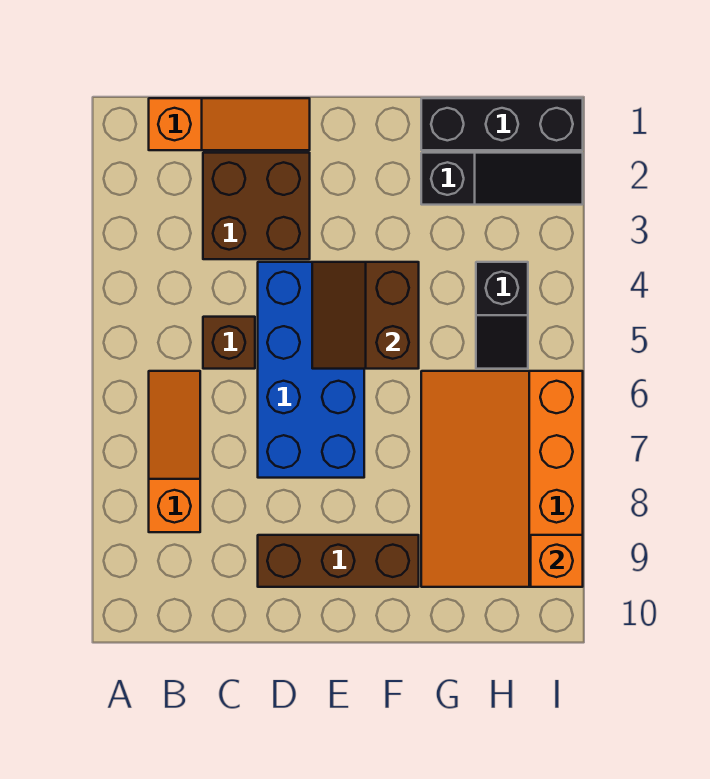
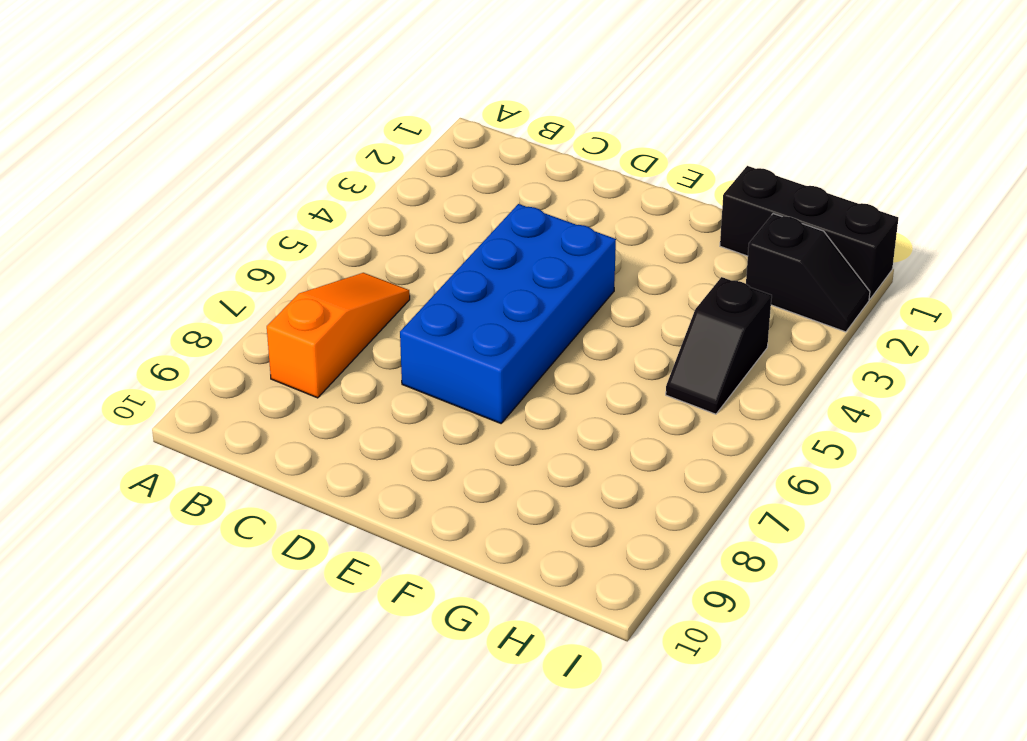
black slope H2:I2 level 1 top H -> black slope G2:I2 level 1 top G
none -> orange slope B1:D1 level 1 top B
none -> brown brick C2:D3 level 1
none -> brown brick C5 level 1

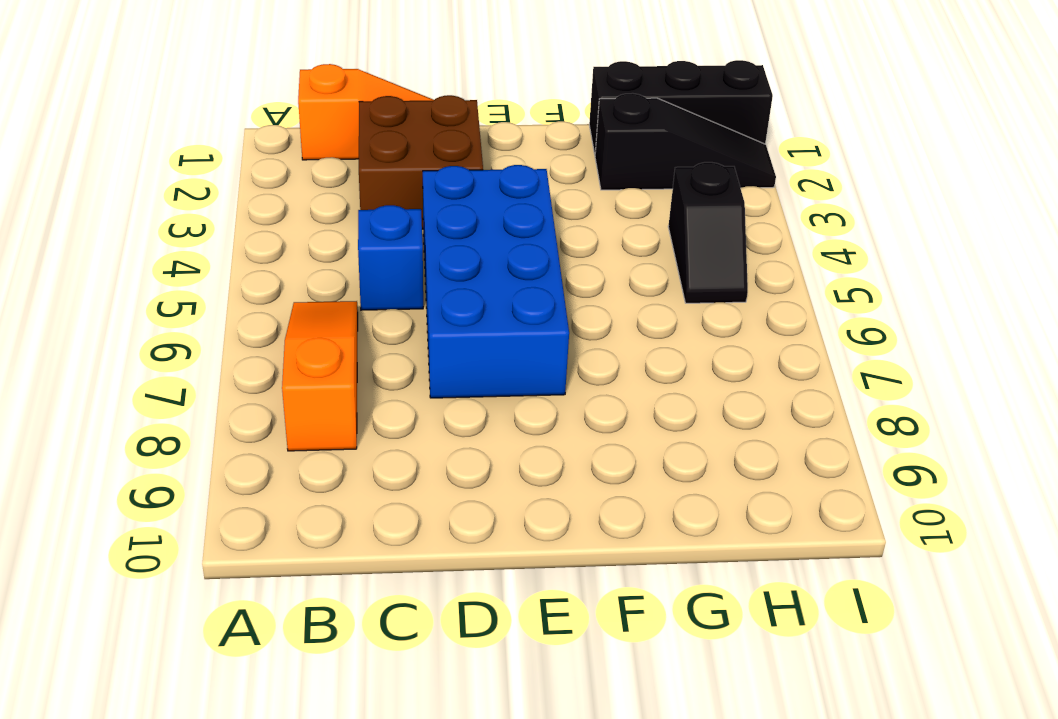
blue brick C5 level 1 -> brown brick C5 level 1
none -> brown brick D9:F9 level 1
none -> orange slope G6:I9 level 1 top I
none -> brown slope E4:F5 level 2 top F

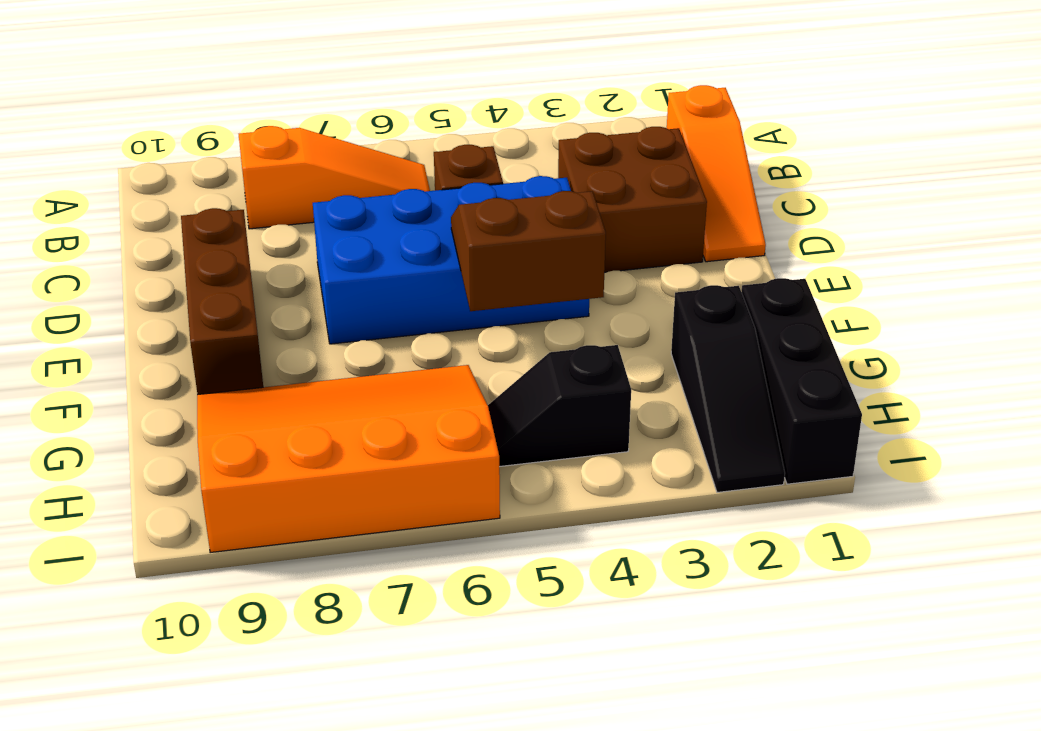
none -> orange brick I9 level 2

